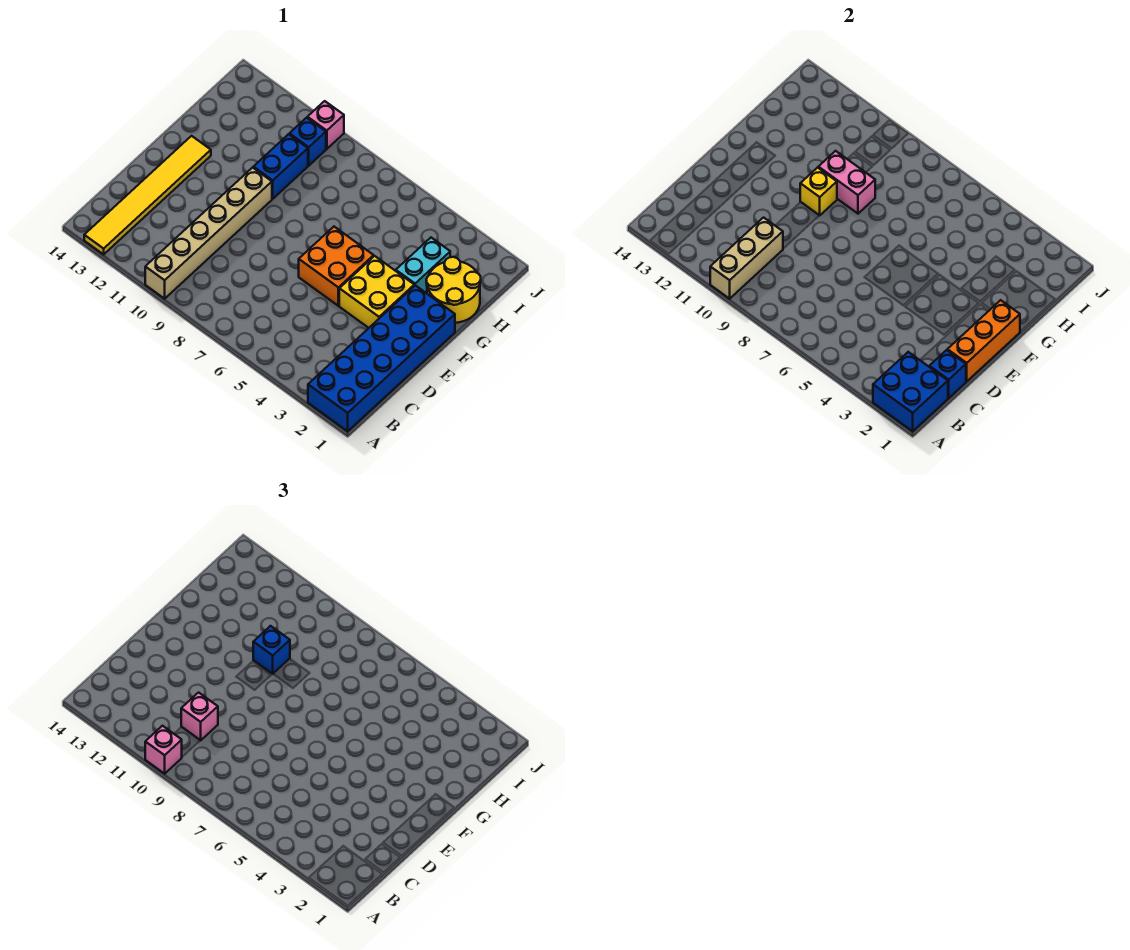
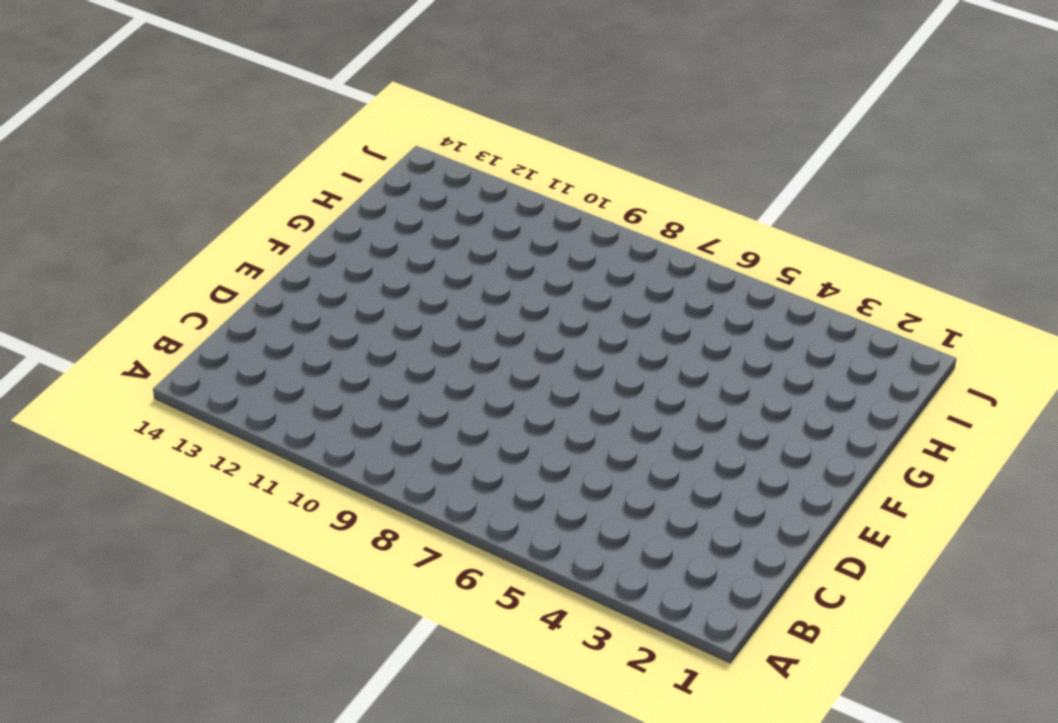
none -> blue brick A1:F2 level 1
none -> tan brick A10:F10 level 1
none -> yellow tile A13:F13 level 1

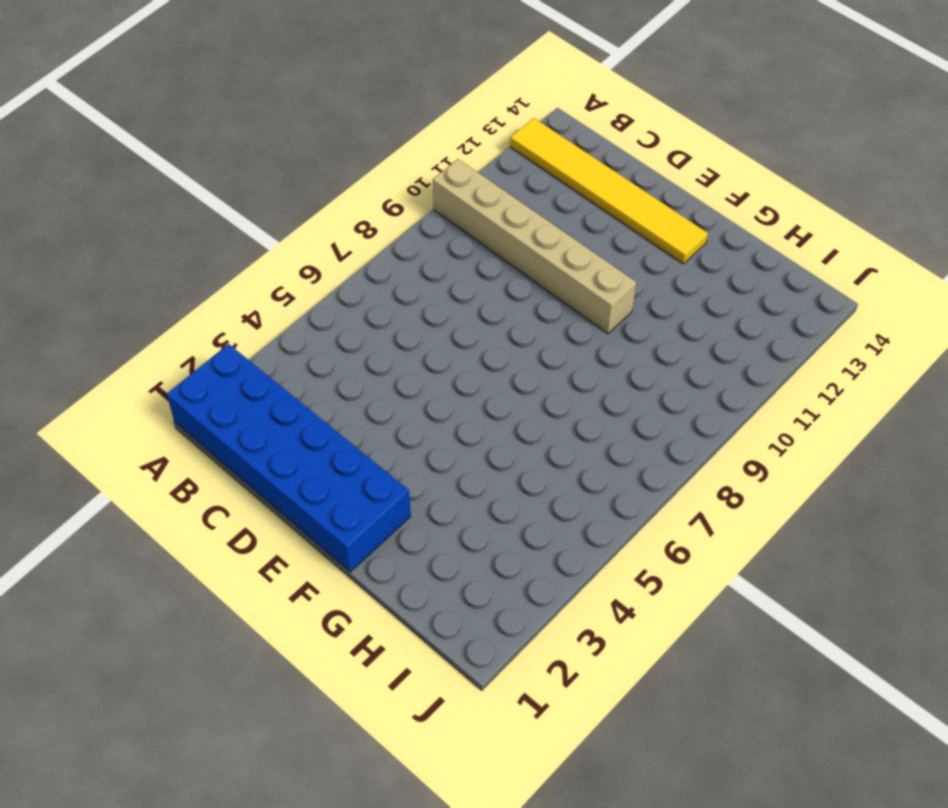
none -> yellow brick E3:F4 level 1
none -> orange brick E5:F6 level 1
none -> yellow round brick G1:H2 level 1

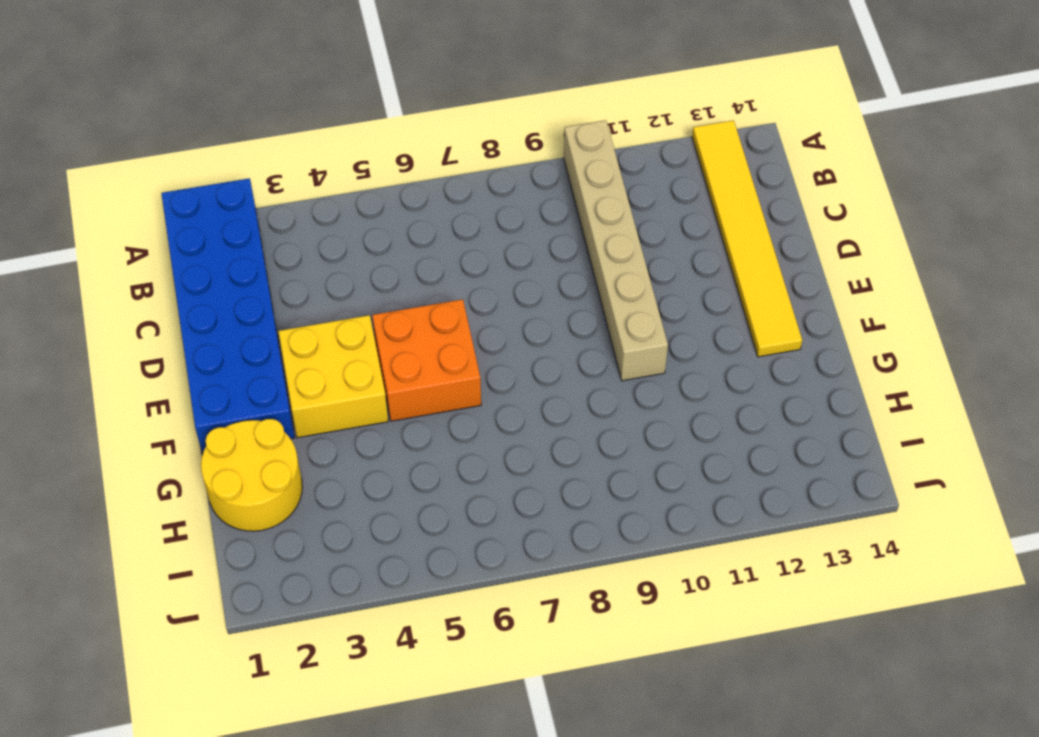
none -> cyan brick G3:H3 level 1
none -> blue brick G10:H10 level 1
none -> blue brick I10 level 1

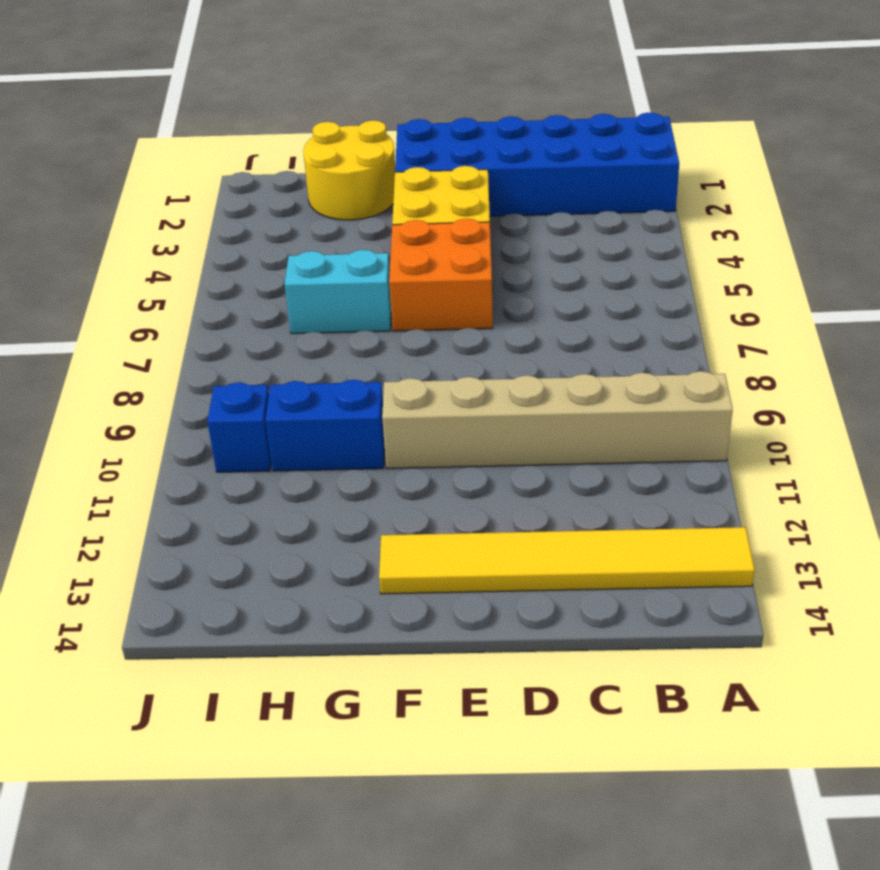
cyan brick G6:H6 level 1 -> cyan brick G3:H3 level 1
none -> pink brick J10 level 1
none -> blue brick A1:B2 level 2
none -> tan brick A10:C10 level 2

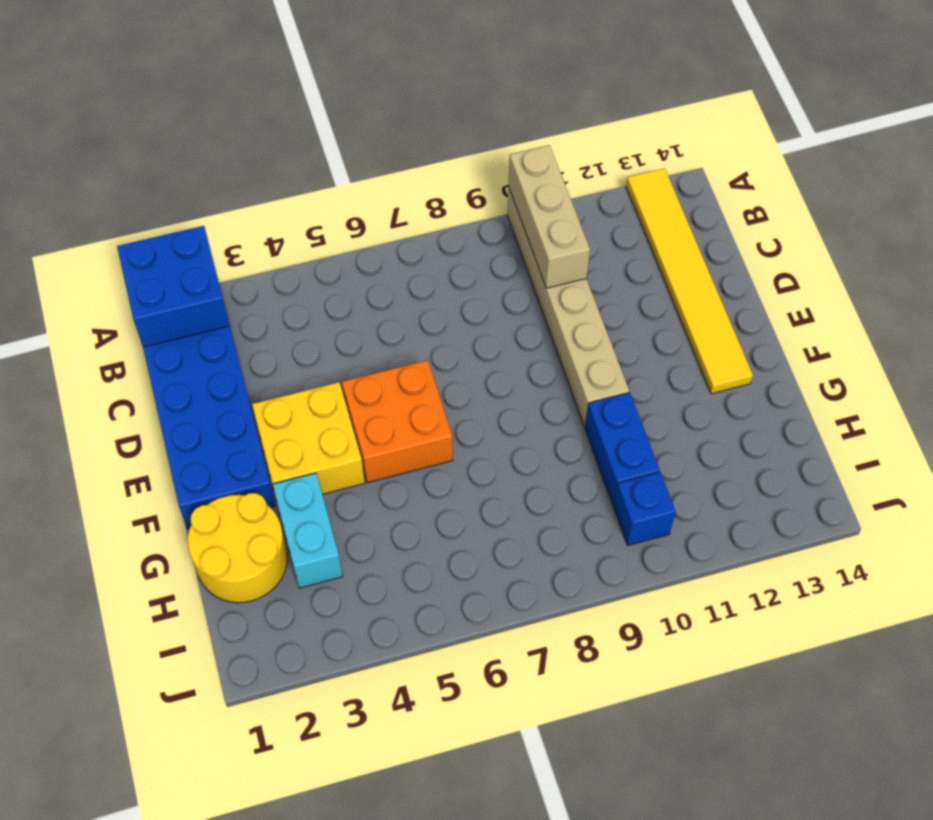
none -> pink brick J10 level 1
none -> blue brick C1 level 2
none -> orange brick D1:F1 level 2

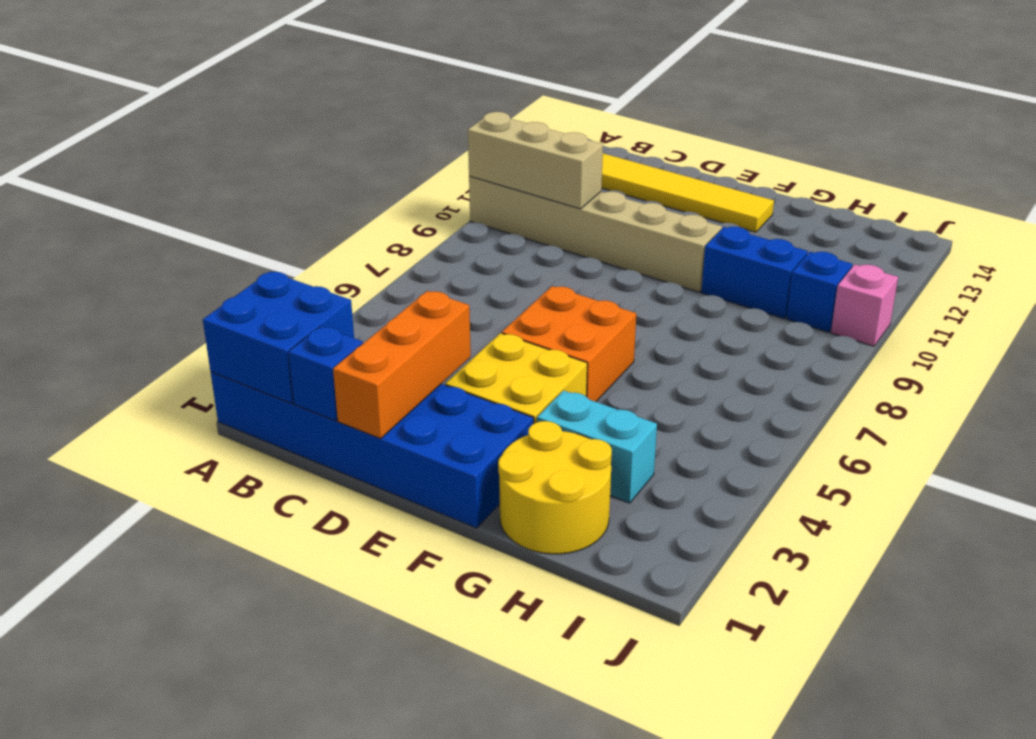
orange brick D1:D3 level 2 -> orange brick D1:F1 level 2
none -> yellow brick F10 level 2
none -> pink brick G9:G10 level 2
none -> pink brick A10 level 3

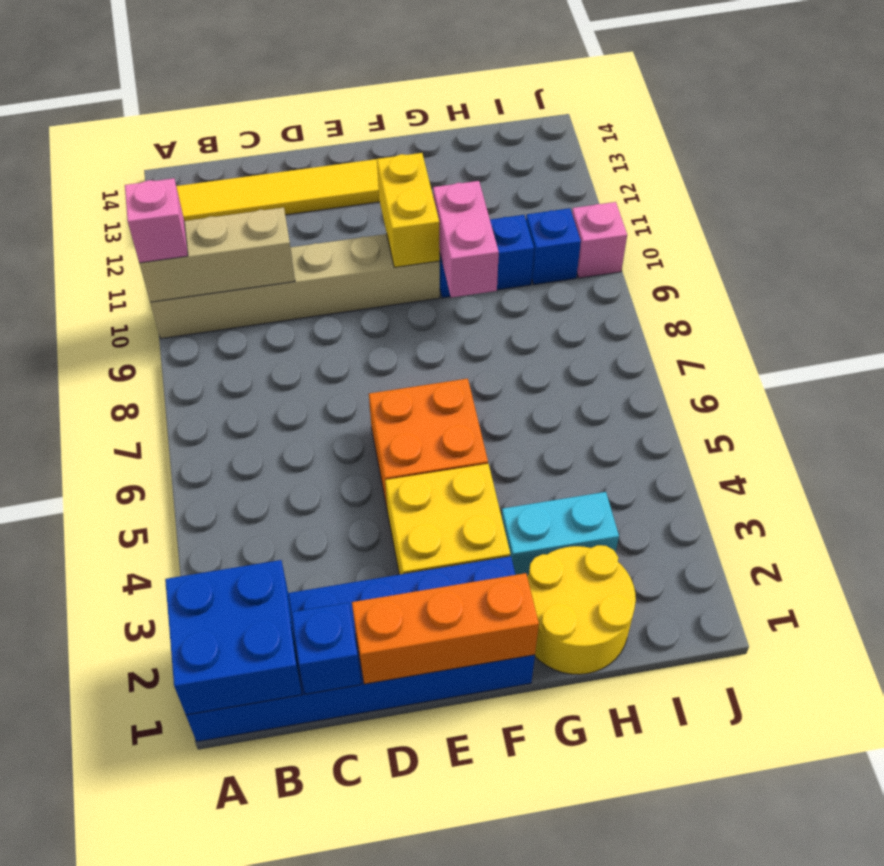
yellow brick F10:F11 level 2 -> yellow brick F10 level 2
none -> pink brick C10 level 3
none -> blue brick G10 level 3

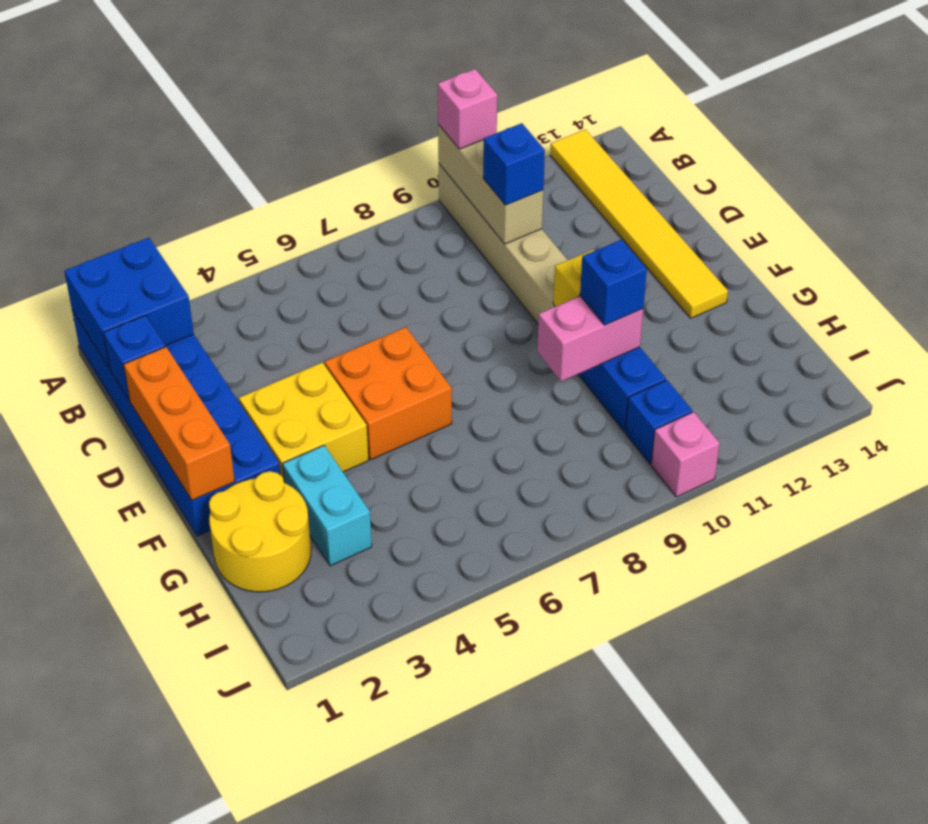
blue brick C10 level 3 -> pink brick C10 level 3

